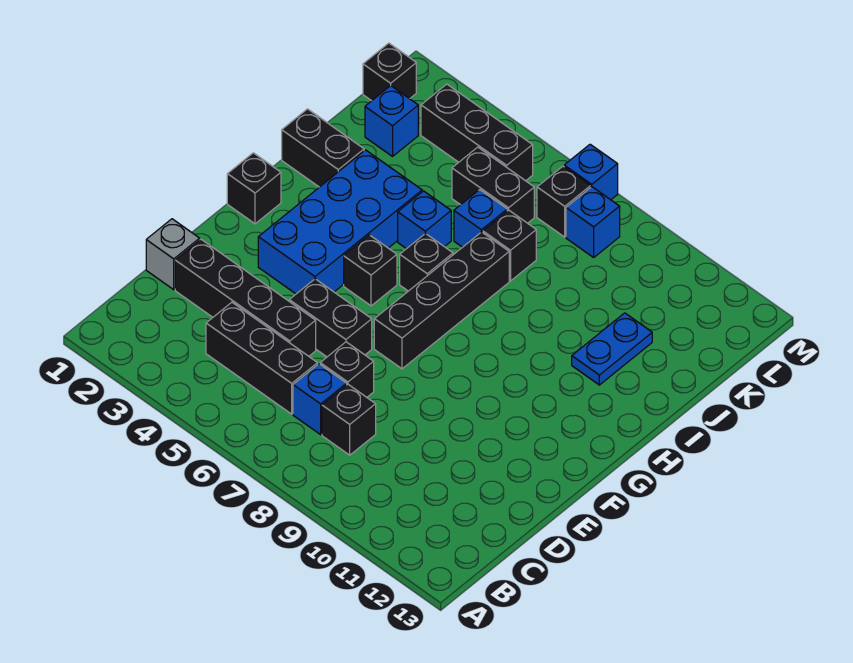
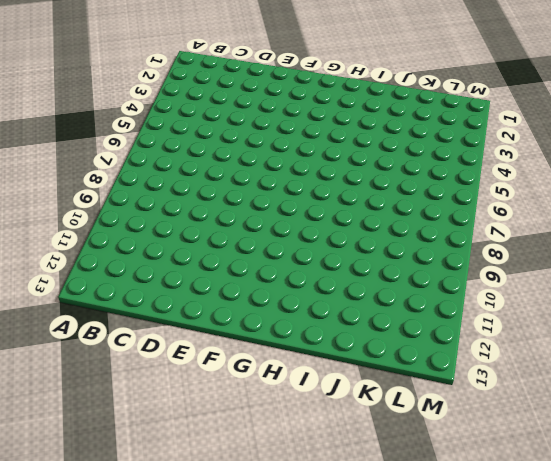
none -> black brick C4:C6 level 1
none -> blue brick C7 level 1
none -> black brick C8 level 1

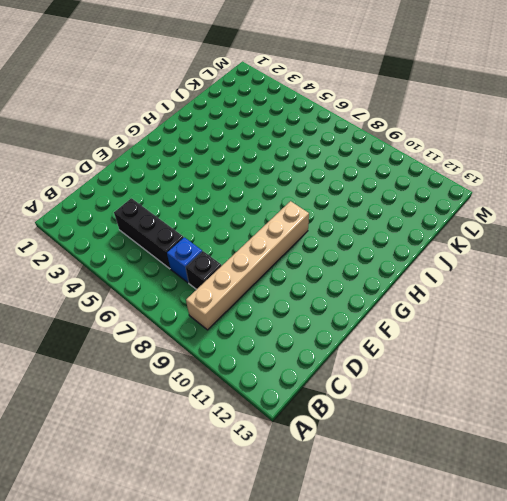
tan brick B9:G9 level 1 -> none
none -> grey brick D1 level 1
none -> black brick D2:D5 level 1
none -> black brick D7 level 1

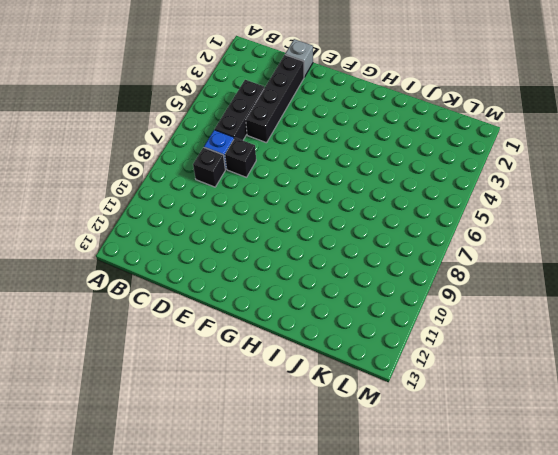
none -> black brick E5:E6 level 1
none -> blue brick F3:I4 level 1
none -> black brick F7:I7 level 1

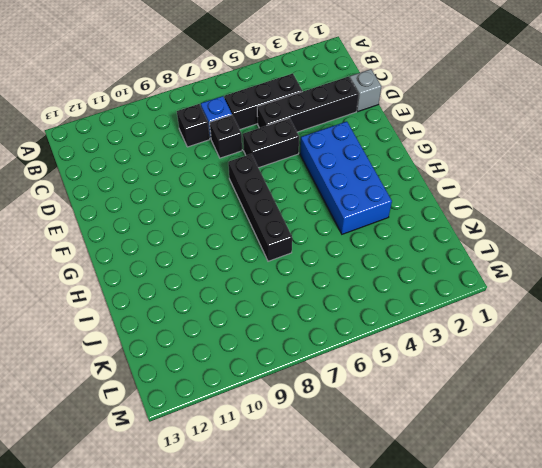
none -> black brick G1 level 1
none -> black brick G5 level 1
none -> black brick H6 level 1

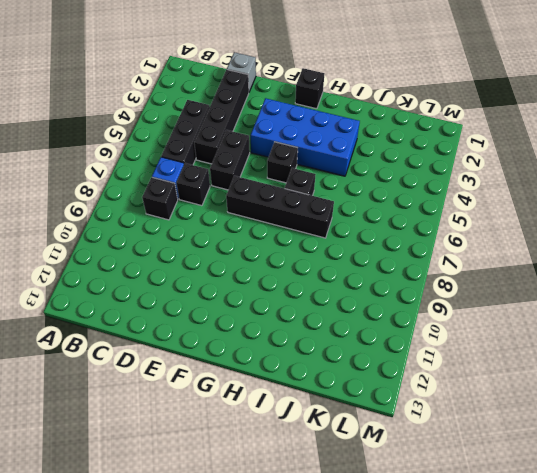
none -> black brick I1:I2 level 1
none -> blue brick I5 level 1
none -> blue plate I11:J11 level 1

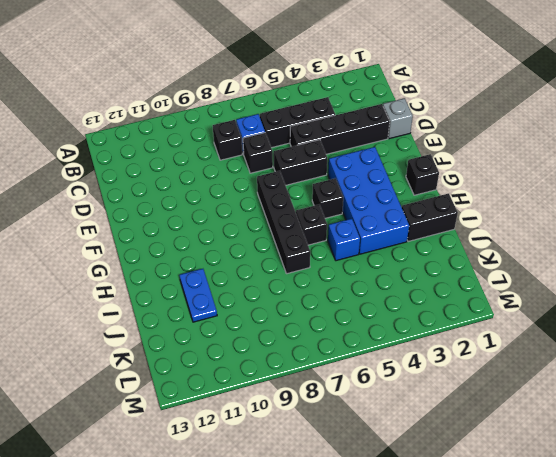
none -> blue brick J6 level 1
none -> black brick J7 level 1
none -> blue brick K2 level 1

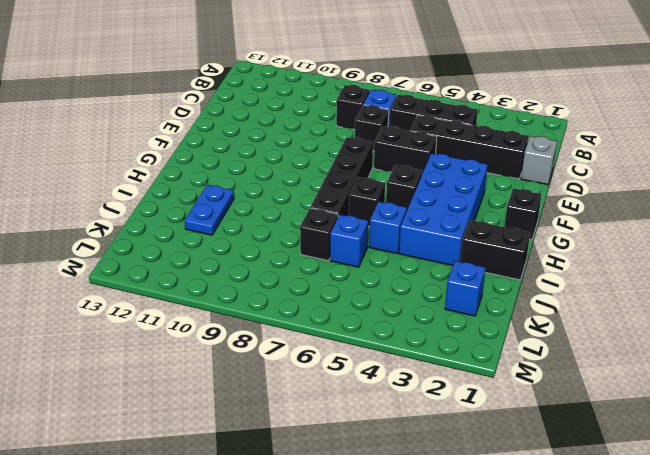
none -> black brick K5:K6 level 1
none -> black brick L1 level 1
none -> black brick L3:L5 level 1

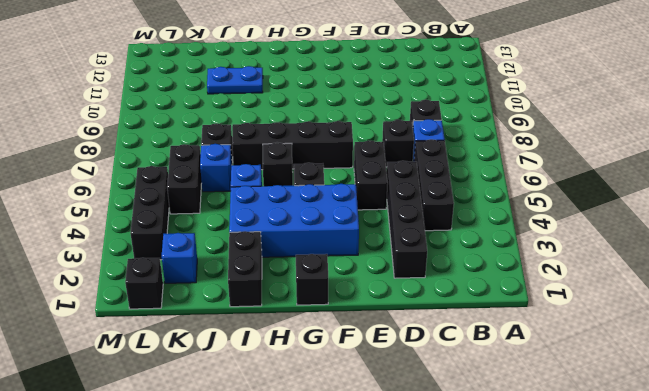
none -> grey brick D1 level 1
none -> black brick L7 level 1
none -> blue brick L8 level 1

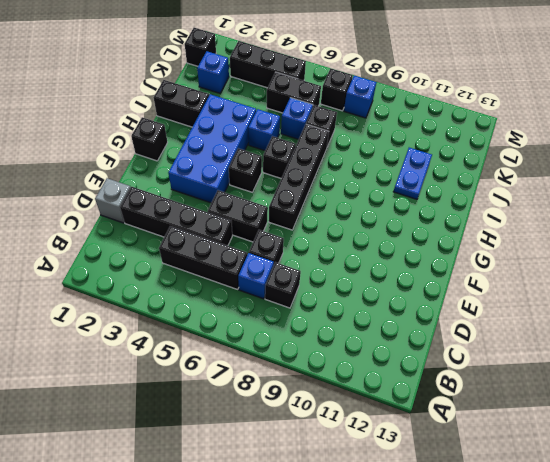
none -> blue brick M7 level 1

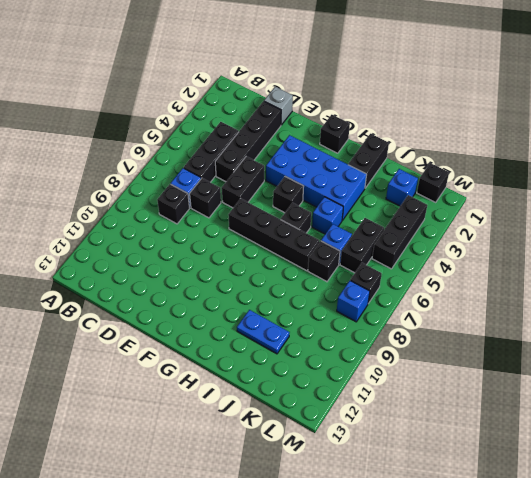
none -> blue brick M7 level 1

